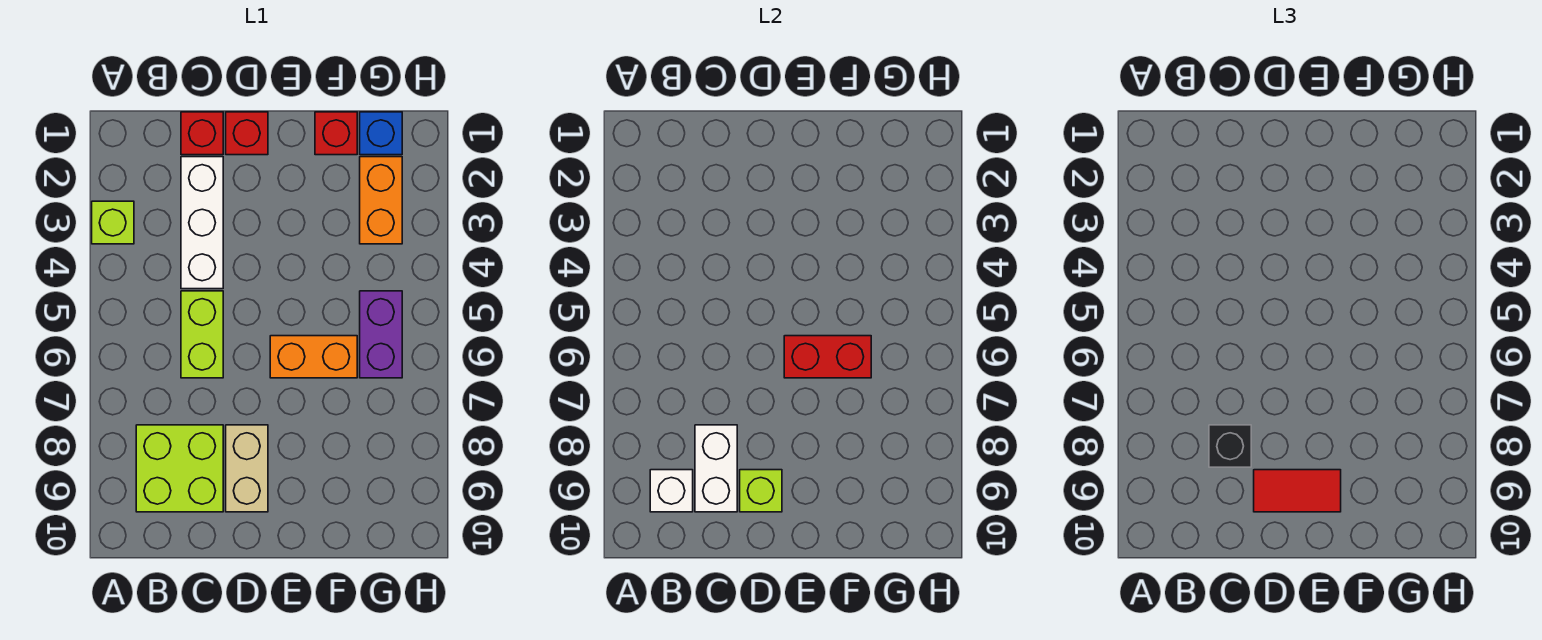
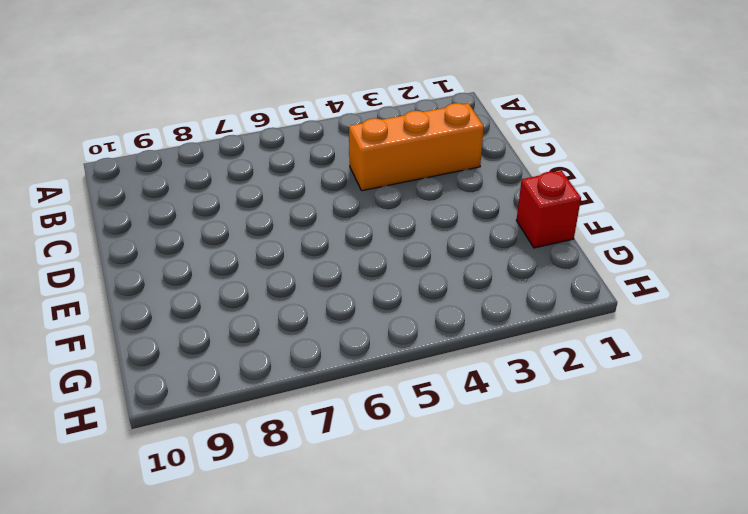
orange brick C2:C4 level 1 -> white brick C2:C4 level 1
none -> lime brick A3 level 1
none -> lime brick B8:C9 level 1
none -> red brick C1 level 1

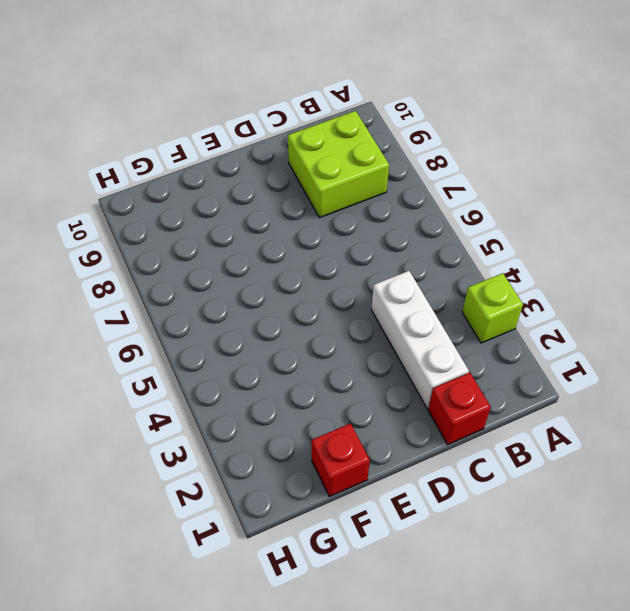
none -> lime brick C5:C6 level 1
none -> red brick D1 level 1
none -> tan brick D8:D9 level 1

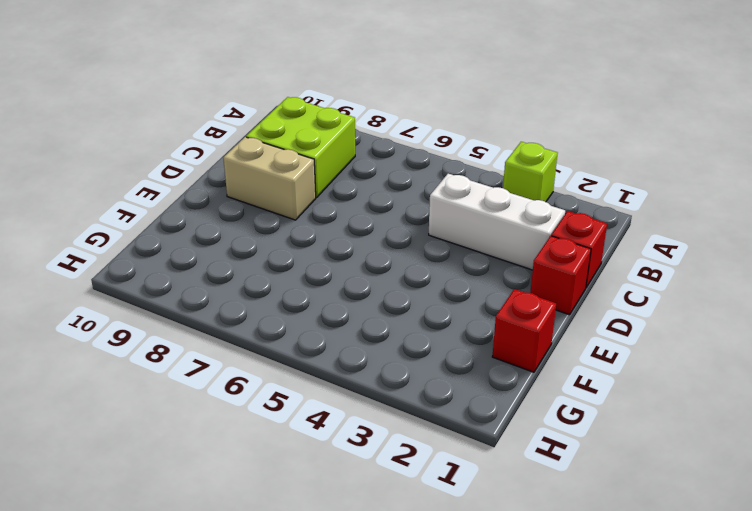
none -> lime brick C5:C6 level 1
none -> orange brick E6:F6 level 1
none -> blue brick G1 level 1

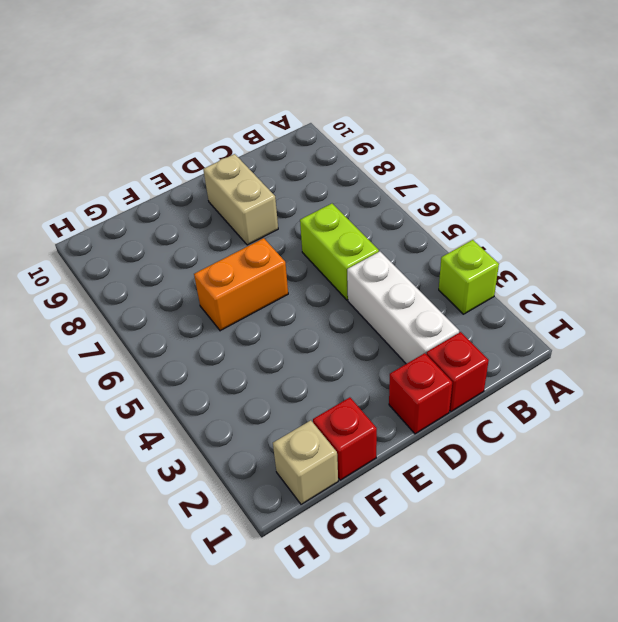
tan brick G1 level 1 -> blue brick G1 level 1
none -> lime brick B8:C9 level 1
none -> orange brick G2:G3 level 1
none -> purple brick G5:G6 level 1

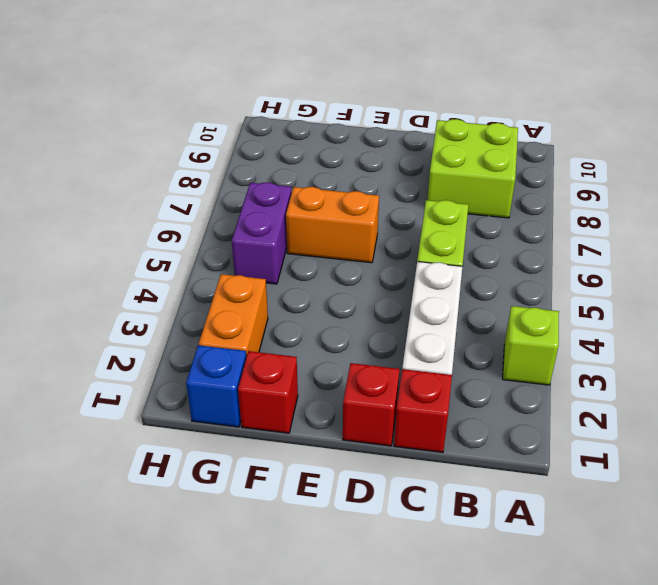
none -> tan brick D8:D9 level 1
none -> white brick B9 level 2
none -> white brick C8:C9 level 2

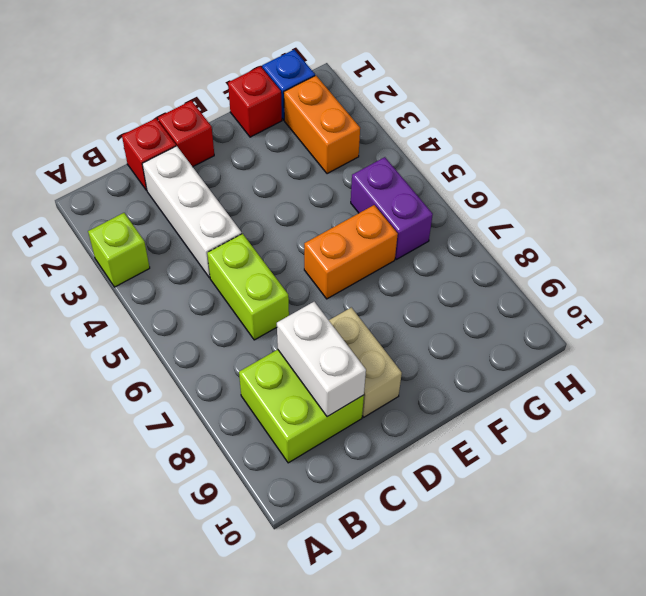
none -> white brick B9 level 2
none -> lime brick D9 level 2
none -> red brick E6:F6 level 2

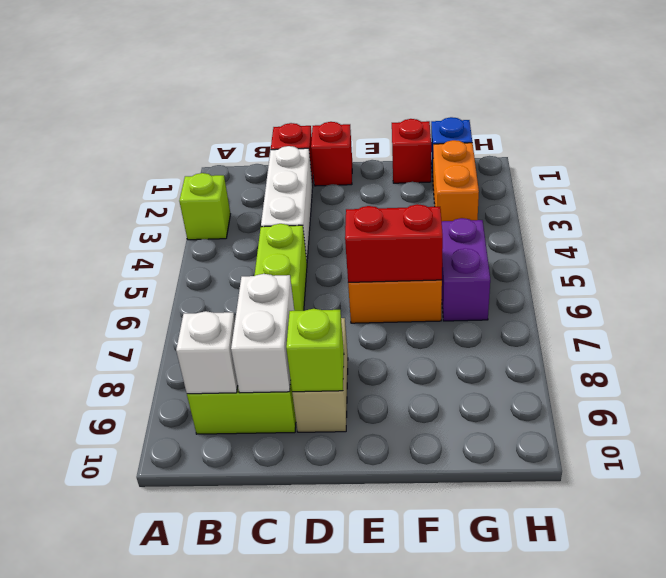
none -> black brick C8 level 3
none -> red tile D9:E9 level 3

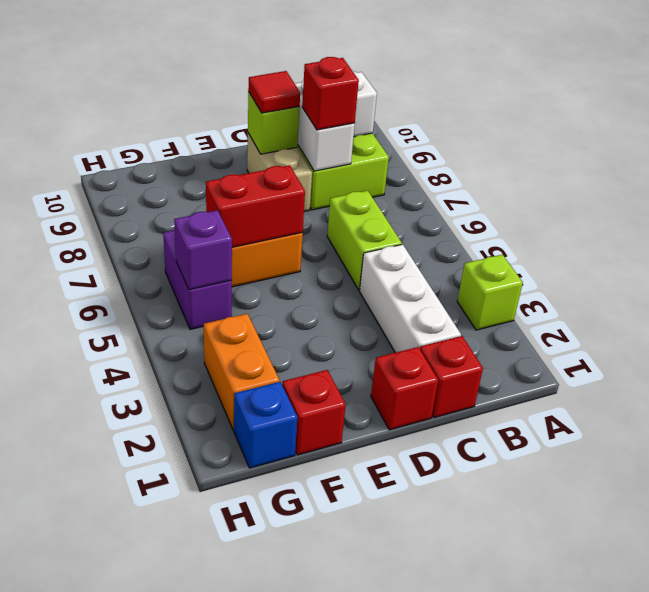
red brick C8 level 3 -> black brick C8 level 3
red tile D9 level 3 -> red tile D9:E9 level 3
purple brick G5 level 2 -> none

